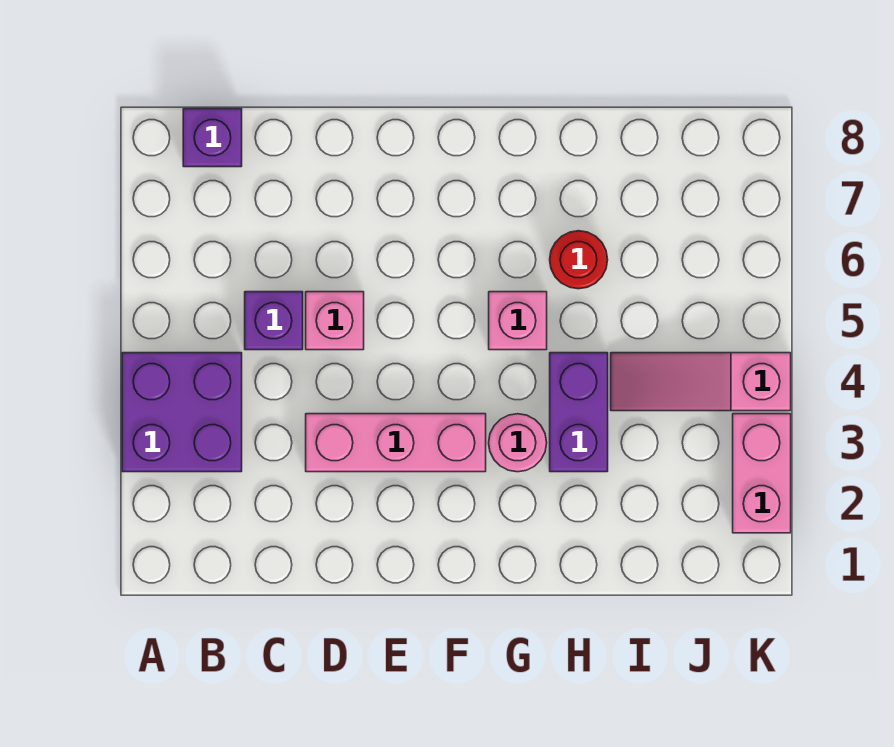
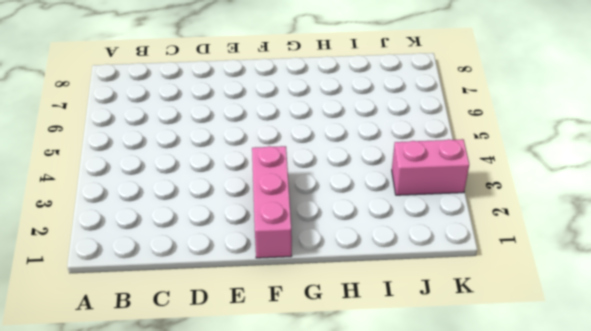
pink brick F1:F3 level 1 -> pink brick D3:F3 level 1
pink brick J3:K3 level 1 -> pink brick K2:K3 level 1
none -> purple brick A3:B4 level 1
none -> purple brick B8 level 1

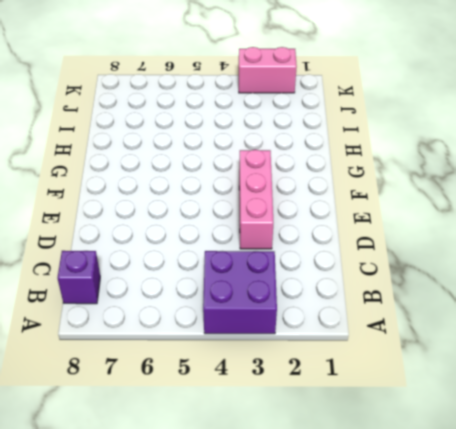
none -> purple brick C5 level 1
none -> pink brick D5 level 1

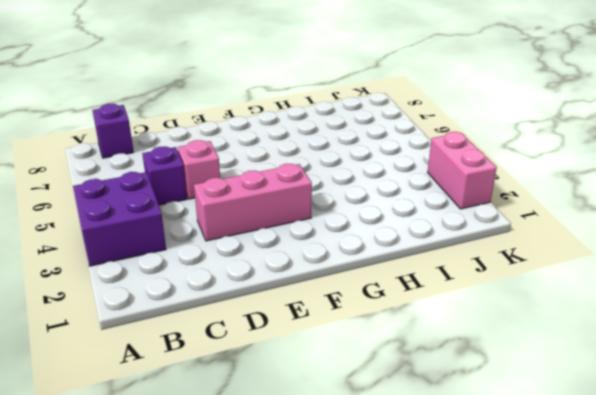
none -> pink round brick G3 level 1
none -> pink brick G5 level 1

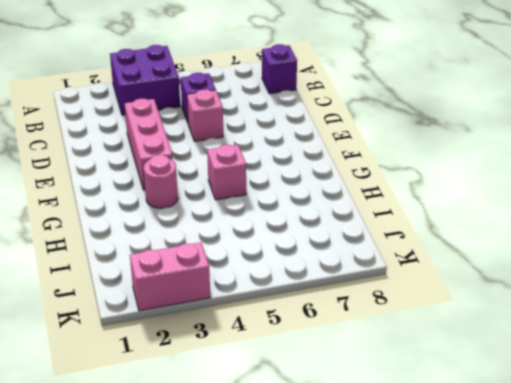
none -> purple brick H3:H4 level 1
none -> red round brick H6 level 1

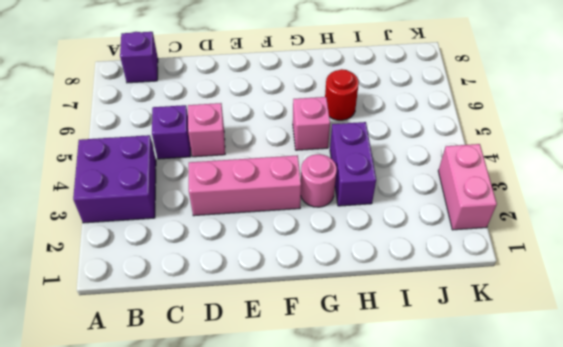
none -> pink slope I4:K4 level 1 top K

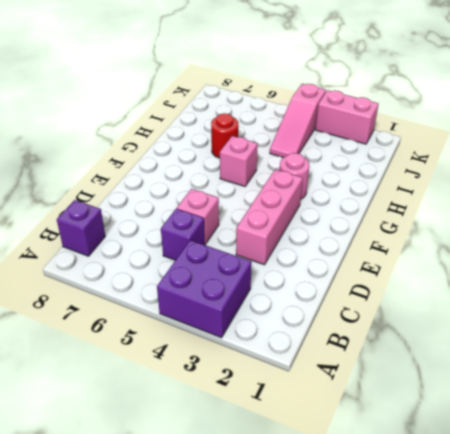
none -> purple brick H3:H4 level 1

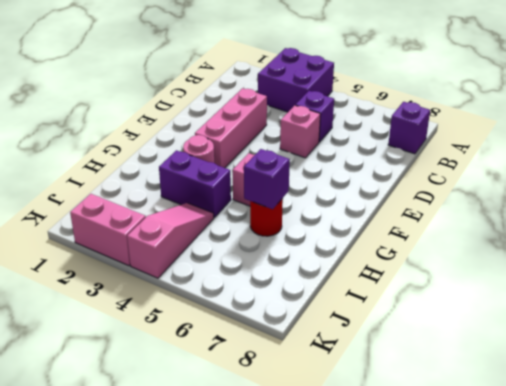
purple brick H6 level 2 -> none

